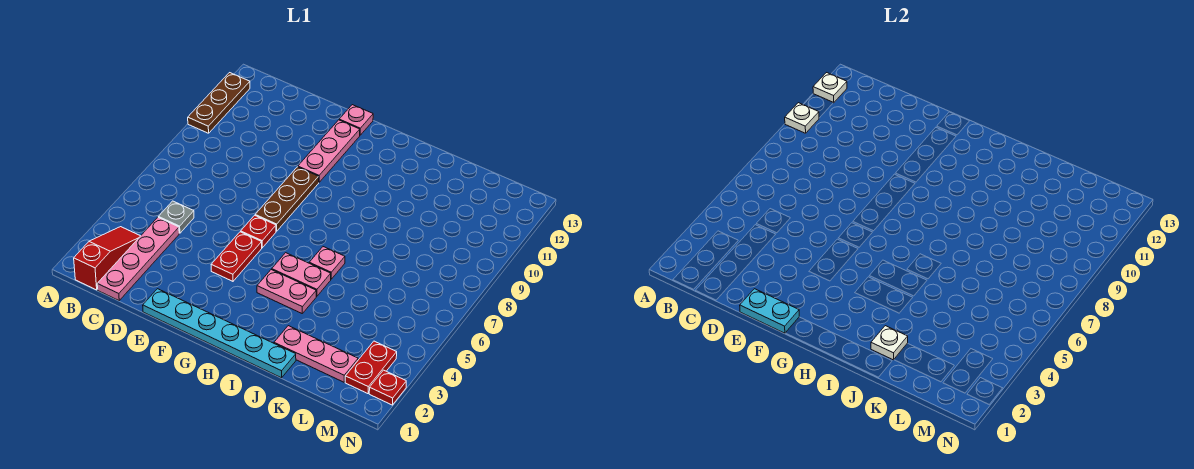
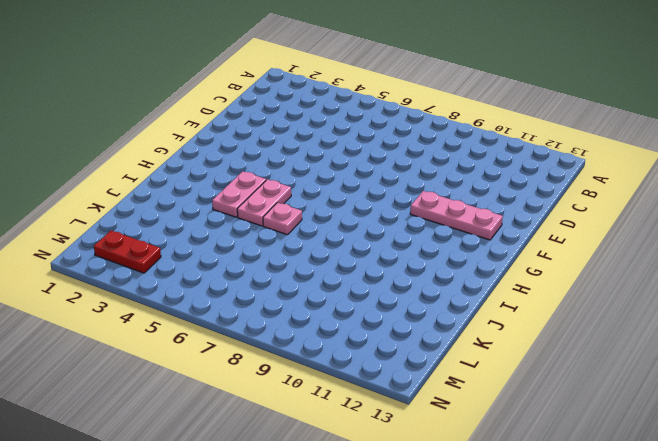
none -> brown plate A10:A12 level 1
none -> red slope B1:B3 level 1 top 1
none -> pink plate C1:C4 level 1

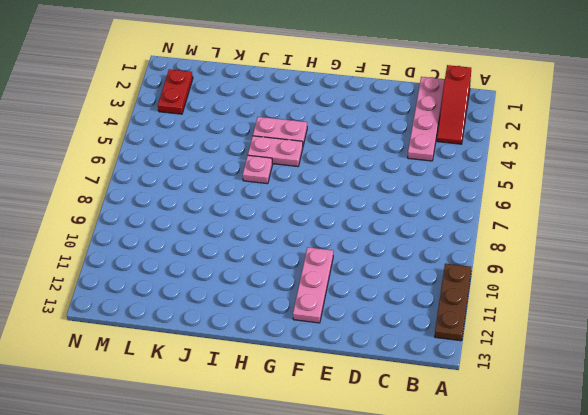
none -> grey plate C5 level 1
none -> cyan plate E1:J1 level 1
none -> red plate F4:F5 level 1

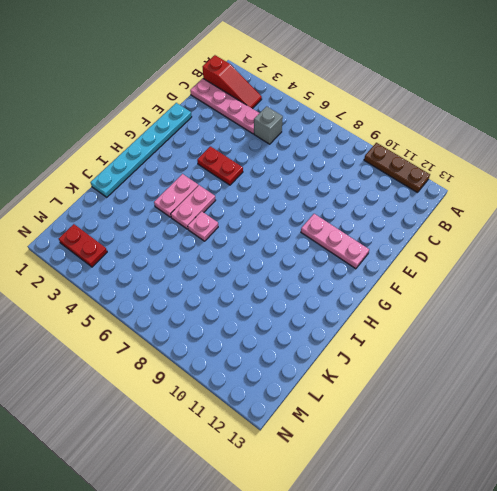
grey brick C5 level 1 -> grey plate C5 level 1
none -> red plate F6 level 1
none -> brown plate F7:F9 level 1
none -> pink plate F13 level 1

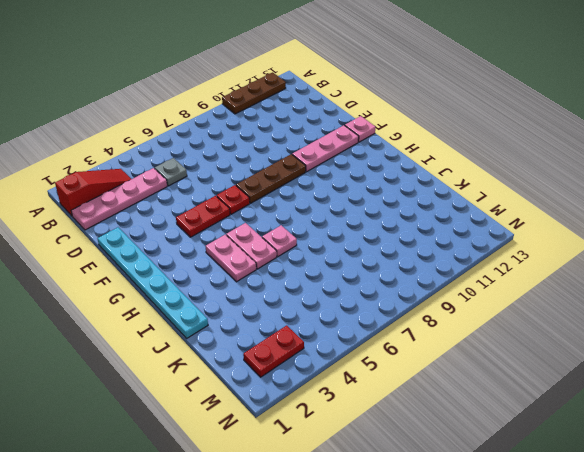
none -> pink plate J2:L2 level 1
none -> red plate N2 level 1
none -> white plate A10 level 2

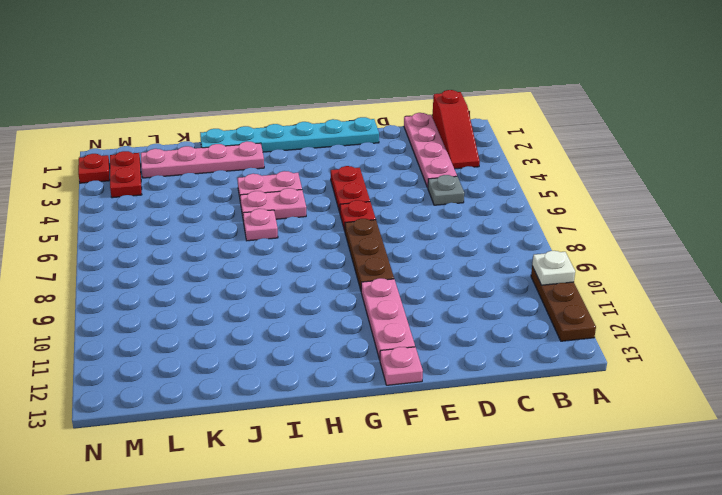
pink plate I2:L2 level 1 -> pink plate J2:L2 level 1
none -> white plate A12 level 2
none -> cyan plate E1:F1 level 2
none -> white plate J2 level 2

